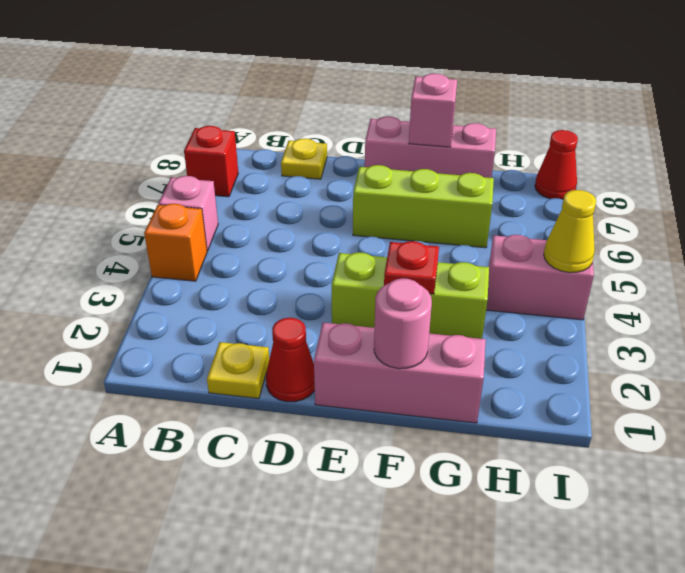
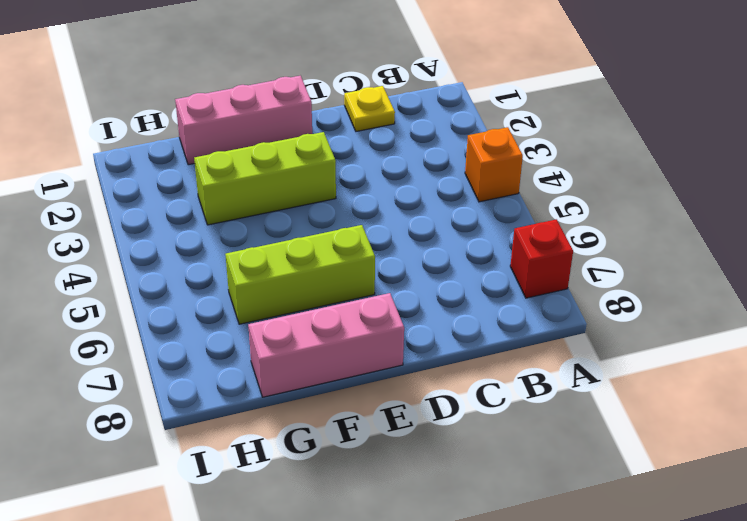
none -> pink brick A5 level 1
none -> yellow plate C8 level 1
none -> red cone D1 level 1

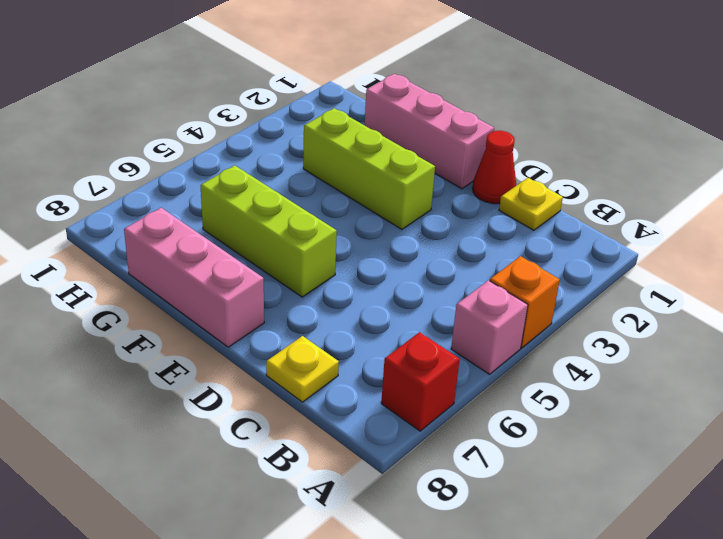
none -> pink brick H4:I4 level 1
none -> red cone I8 level 1
none -> pink round brick F1 level 2

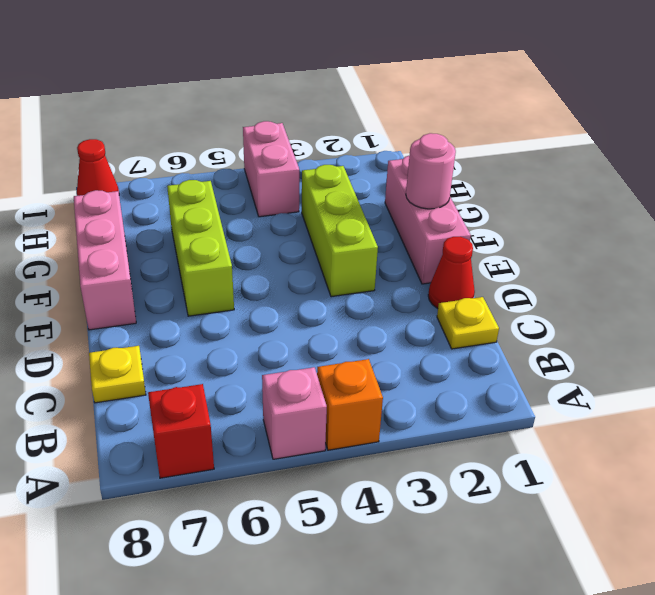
none -> red plate F3 level 2
none -> pink brick F8 level 2
none -> yellow cone I4 level 2

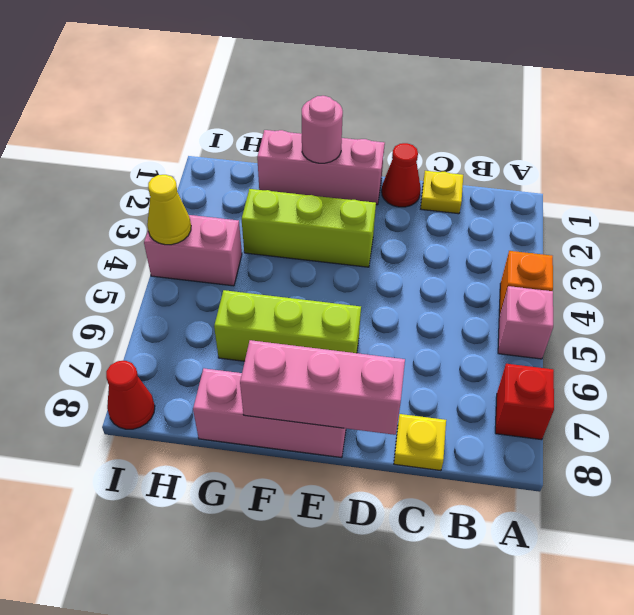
pink brick D8:F8 level 2 -> pink brick F8 level 2
none -> red plate F3 level 2

